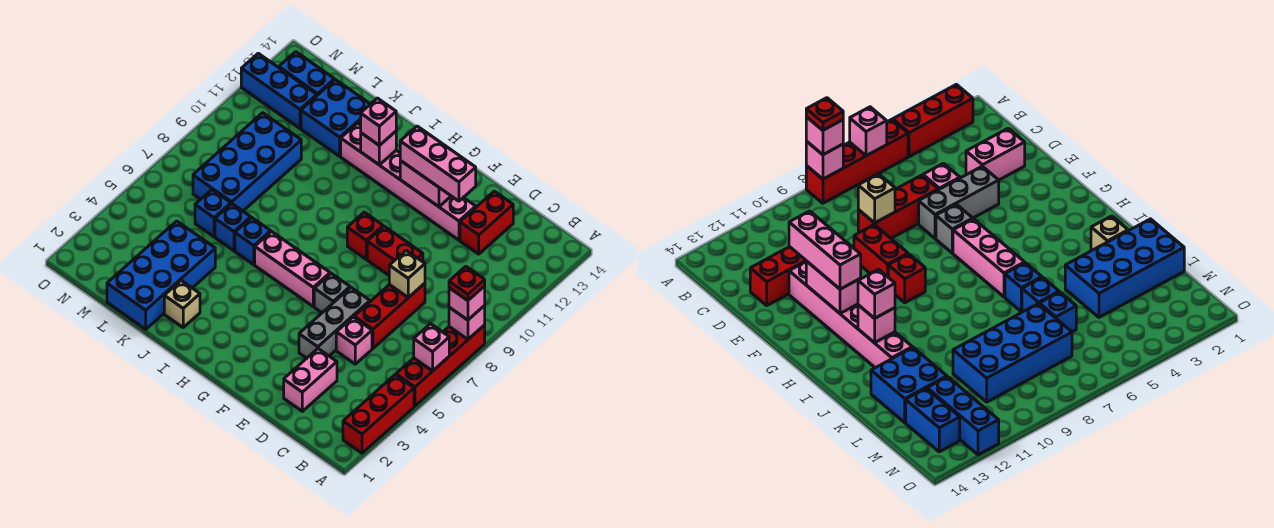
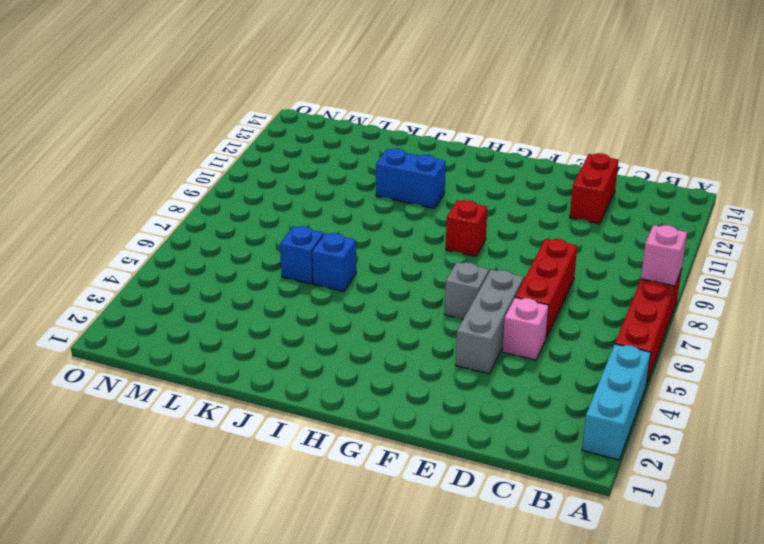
cyan brick A2:A4 level 1 -> red brick A2:A4 level 1
blue brick I11:J11 level 1 -> blue brick M13:N13 level 1
none -> pink brick D2:D3 level 1
none -> red brick E9:F9 level 1
none -> pink brick E12:J12 level 1
none -> pink brick G6:I6 level 1

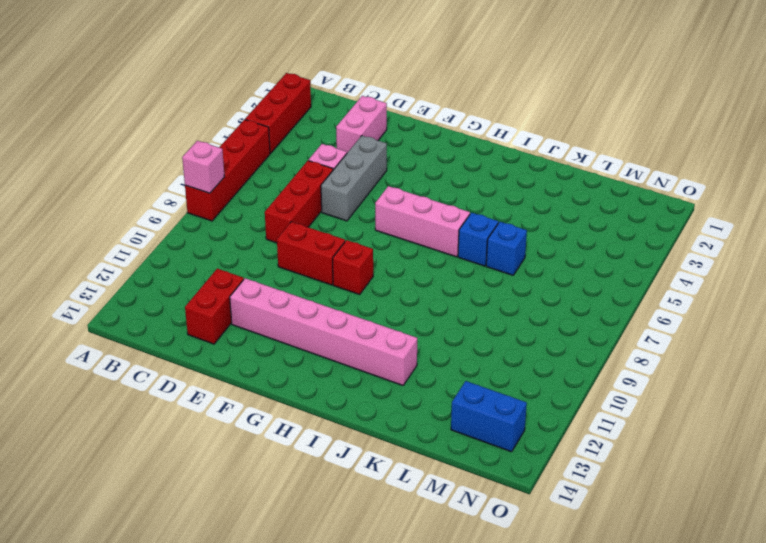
none -> grey brick F6 level 1
none -> tan brick J2 level 1
none -> blue brick K1:L4 level 1
none -> blue brick K12:L13 level 1

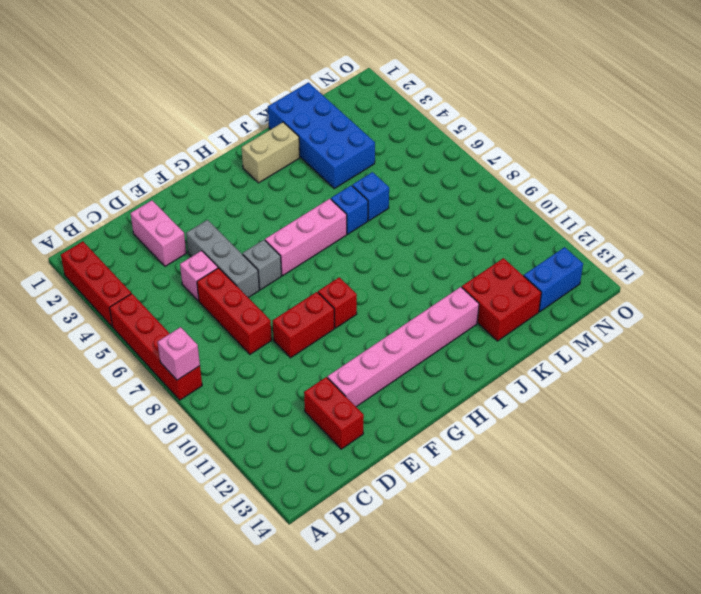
tan brick I2:J2 level 1 -> tan brick J2 level 1
red brick K12:L13 level 1 -> blue brick K12:L13 level 1
none -> blue brick L6 level 1
none -> blue brick L7:M10 level 1
none -> blue brick M12:O12 level 1
none -> pink brick A6 level 2

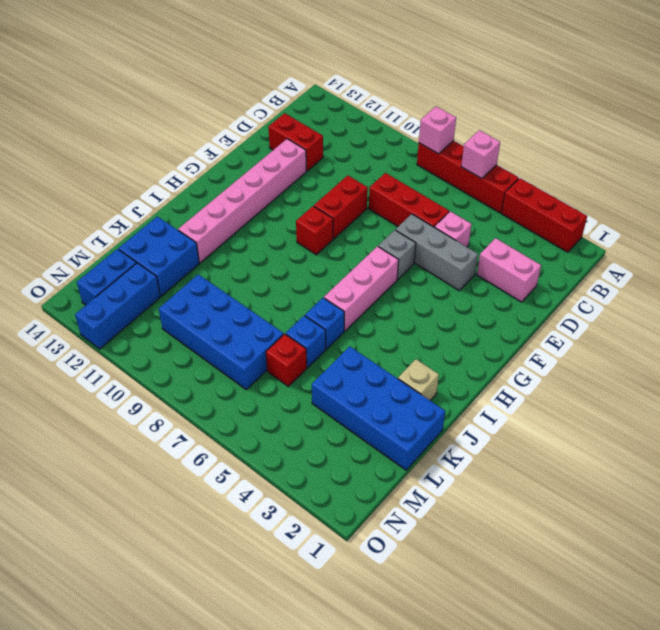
red brick L6 level 1 -> blue brick L6 level 1
none -> tan brick D8 level 2
none -> pink brick F12:G12 level 2
none -> pink brick I12 level 2
none -> pink brick A8 level 3

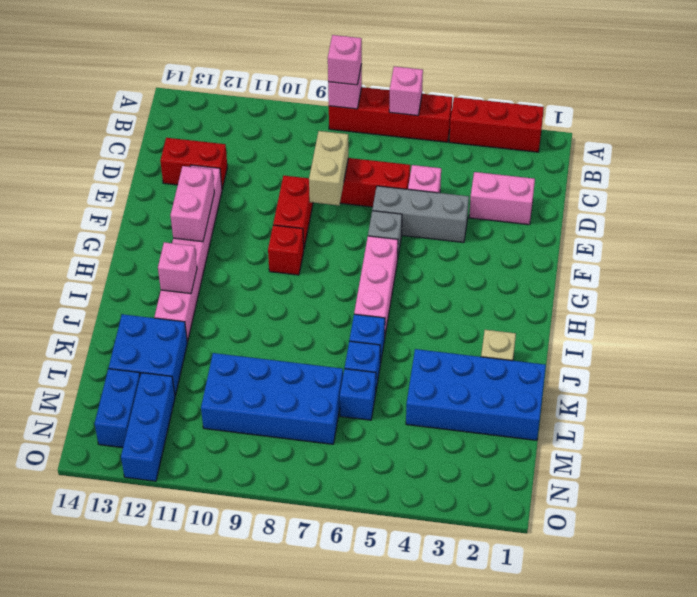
tan brick D8:E8 level 2 -> tan brick D8 level 2
none -> pink brick E12:G12 level 3
none -> pink brick I12 level 3
none -> red plate A8 level 4

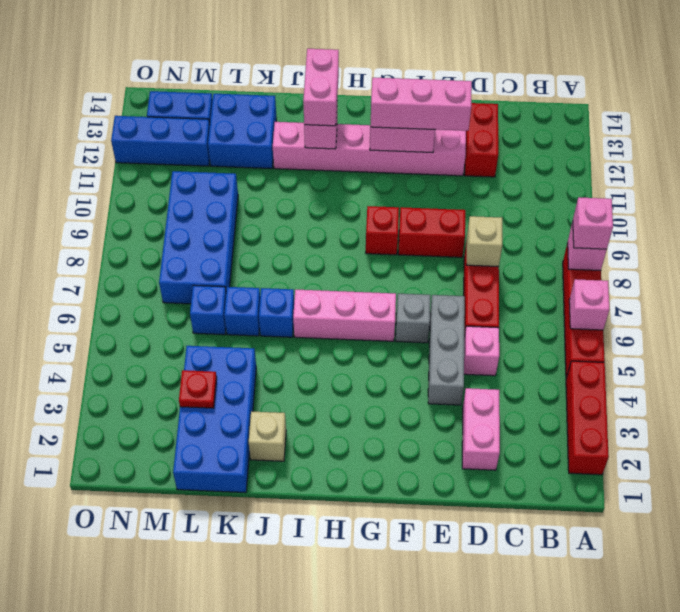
pink brick I12:I13 level 3 -> pink brick I12 level 3
red plate L3 level 2 -> red plate A8 level 4

